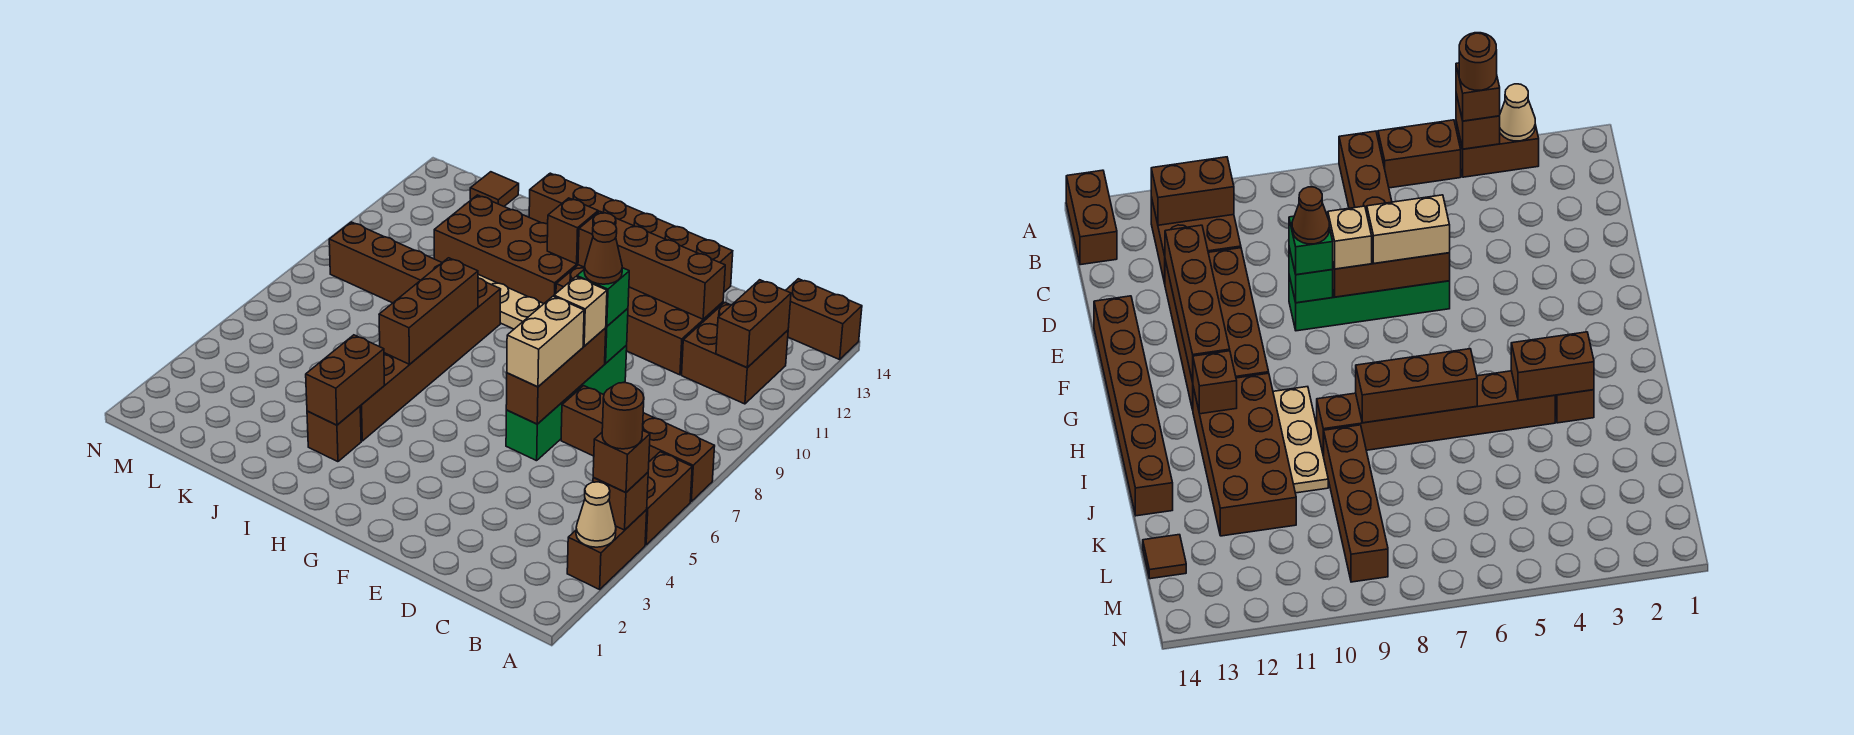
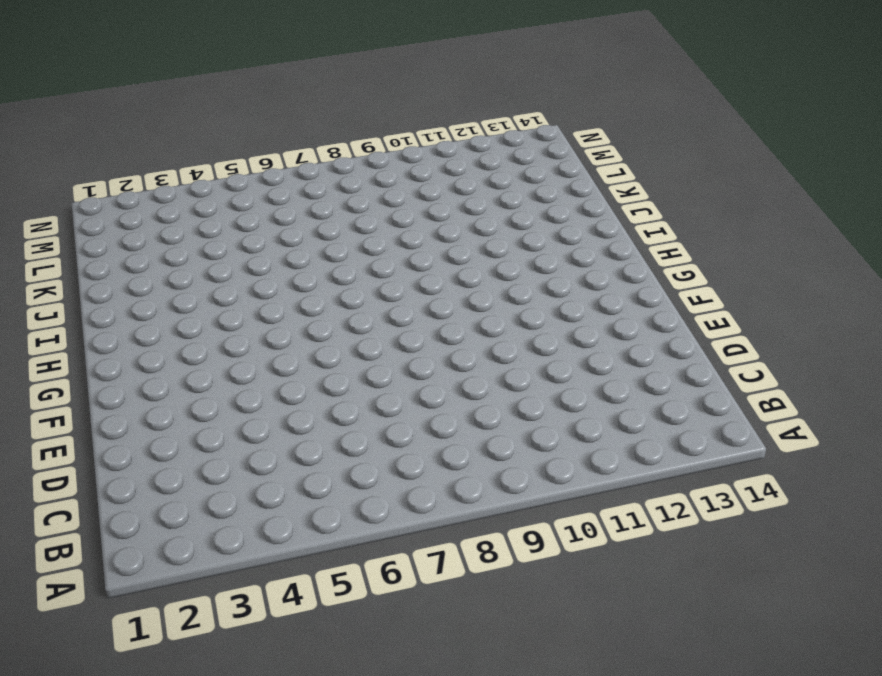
none -> brown brick A3:A4 level 1
none -> brown brick A5:A6 level 1
none -> brown brick A7:D7 level 1

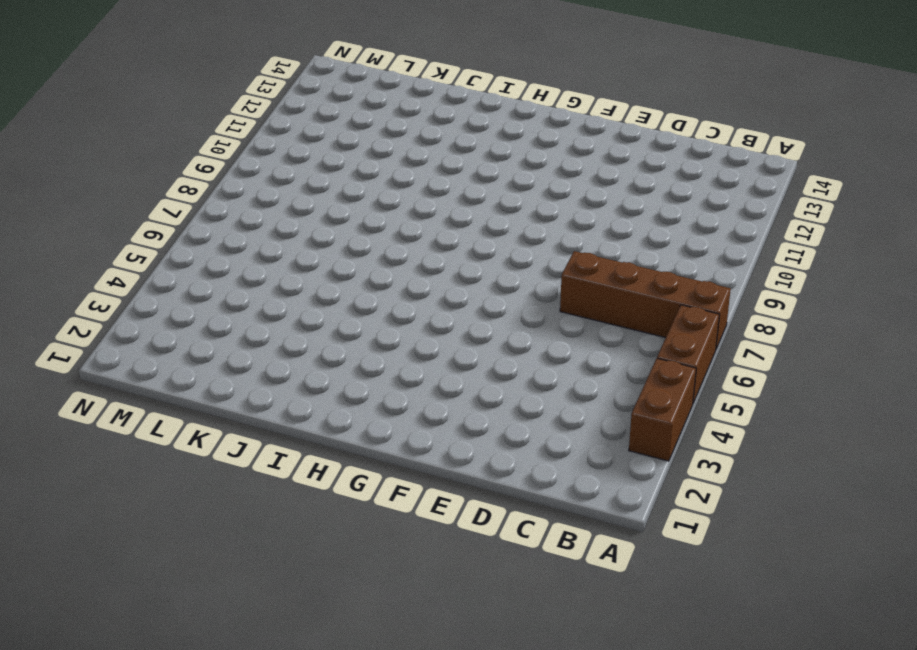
none -> brown brick A14:B14 level 1
none -> brown brick B11:C12 level 1
none -> brown brick D11:G12 level 1

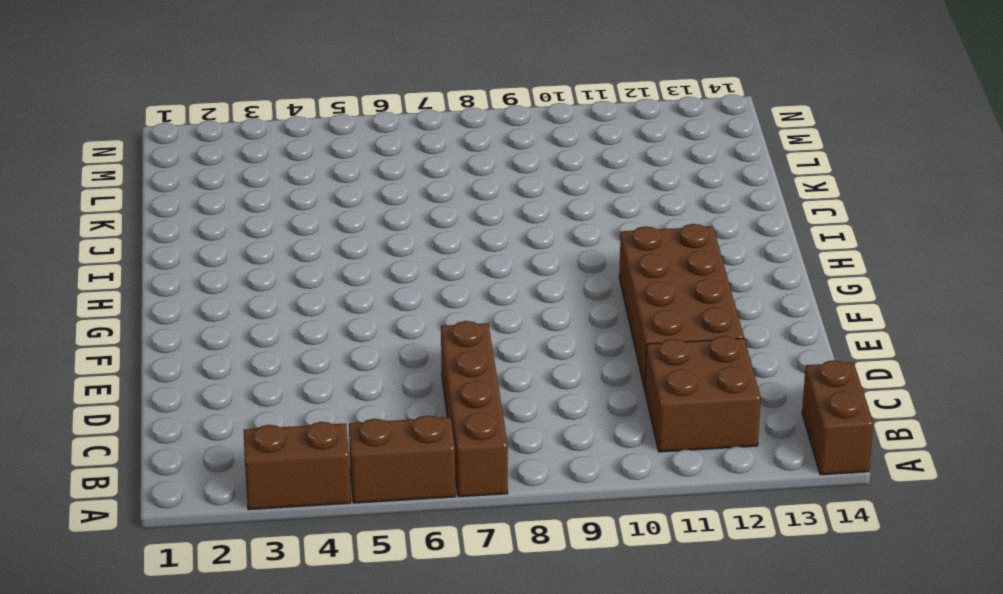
none -> green brick E6:E9 level 1
none -> brown brick E14:J14 level 1
none -> tan plate H10:J10 level 1

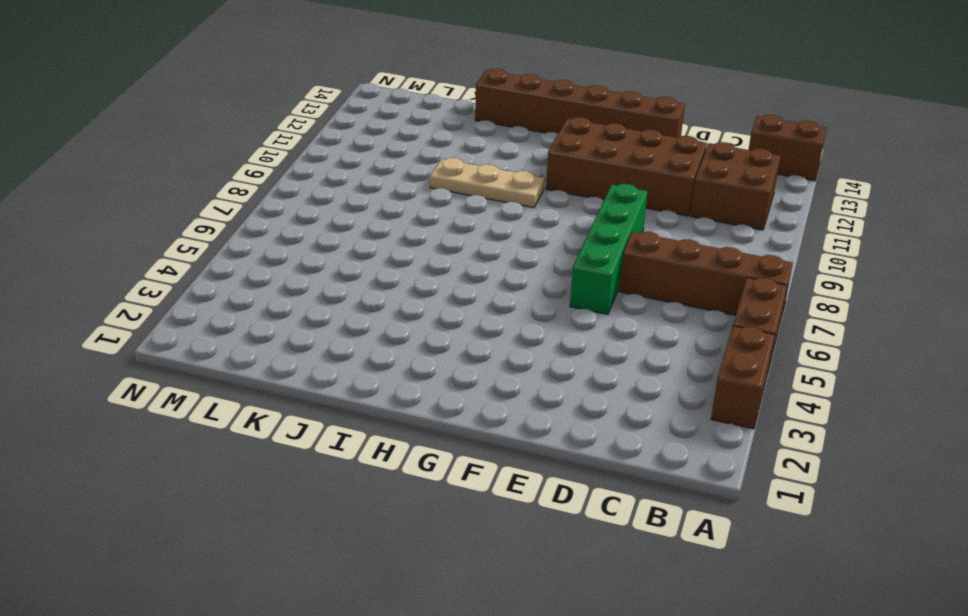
none -> brown brick H11:K12 level 1
none -> brown brick I3 level 1
none -> brown brick I4:I9 level 1

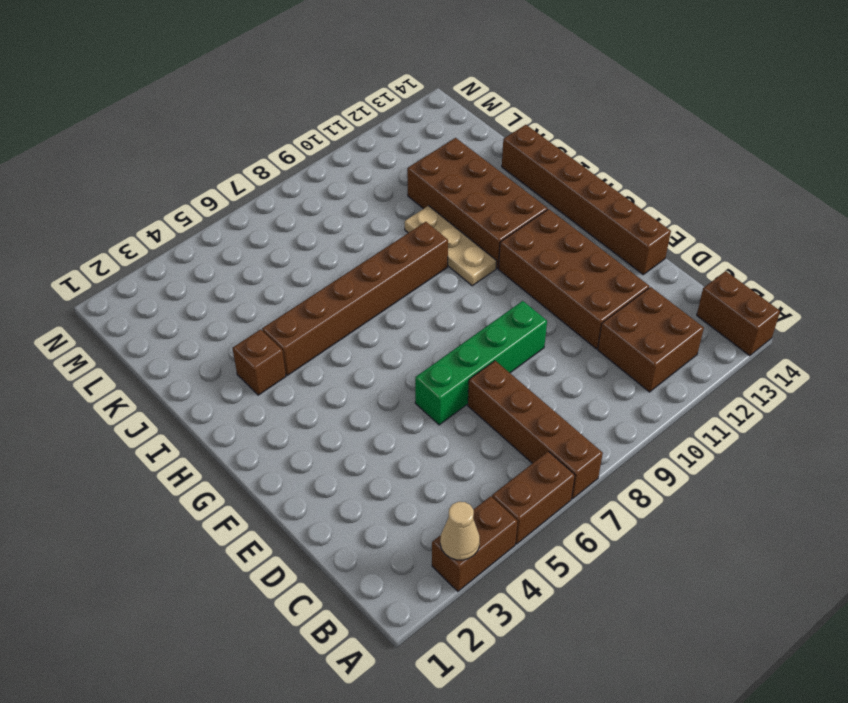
none -> brown brick J9:M9 level 1
none -> brown tile L14 level 1
none -> brown brick A4 level 2

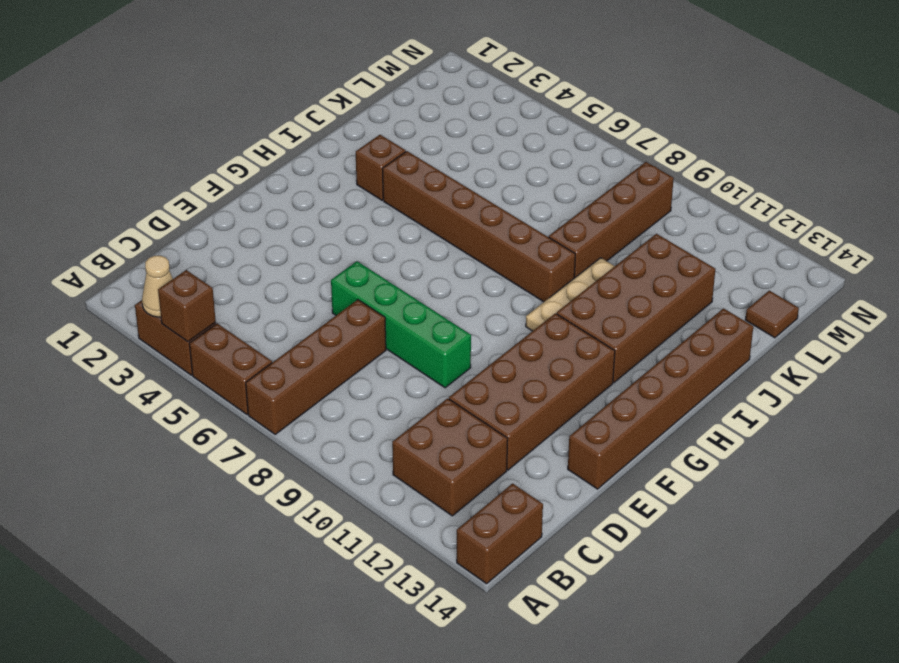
none -> brown brick B11:B12 level 2
none -> brown brick D12:G12 level 2
none -> brown brick E6:E8 level 2

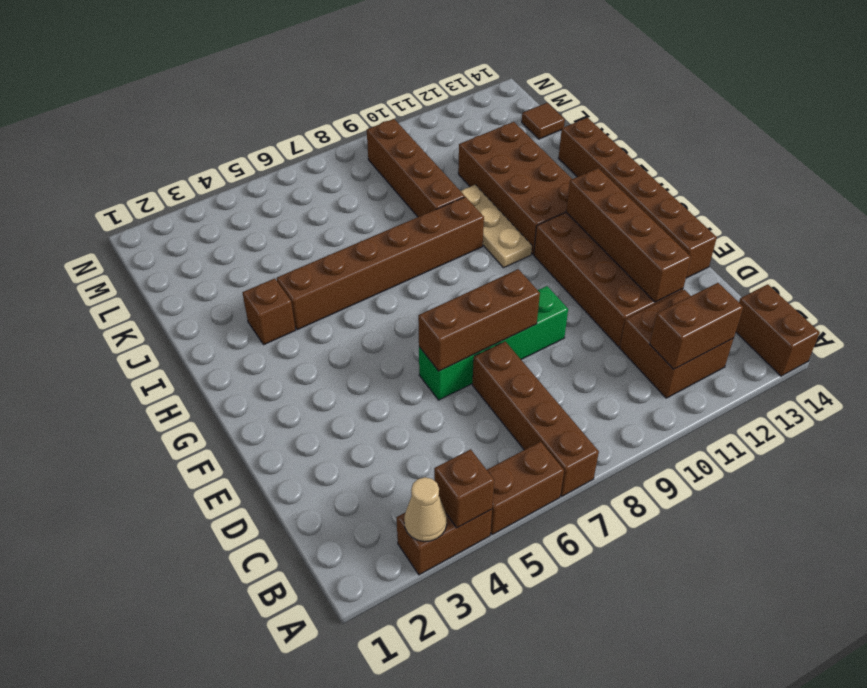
none -> green brick E9 level 2
none -> brown brick H12 level 2
none -> brown brick I3:I4 level 2

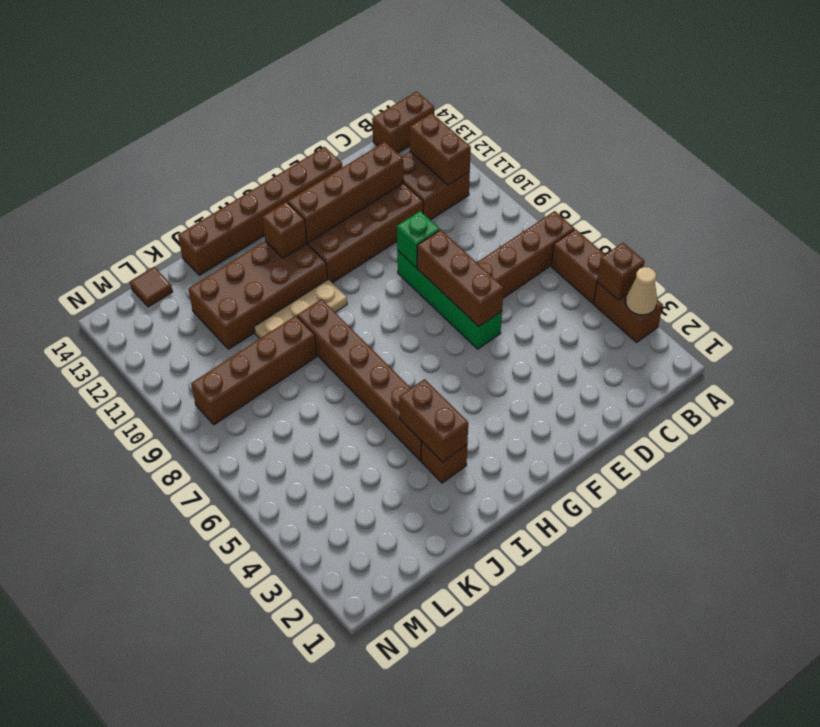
none -> brown brick I6:I8 level 2
none -> brown brick A4 level 3
none -> tan brick E6:E7 level 3

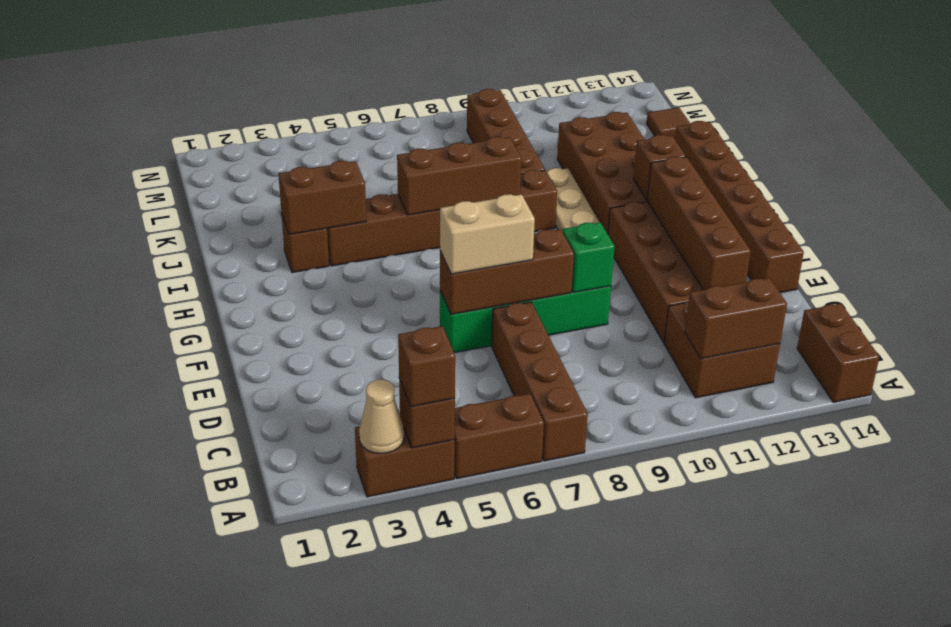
none -> tan brick E8 level 3
none -> green brick E9 level 3
none -> brown round brick A4 level 4

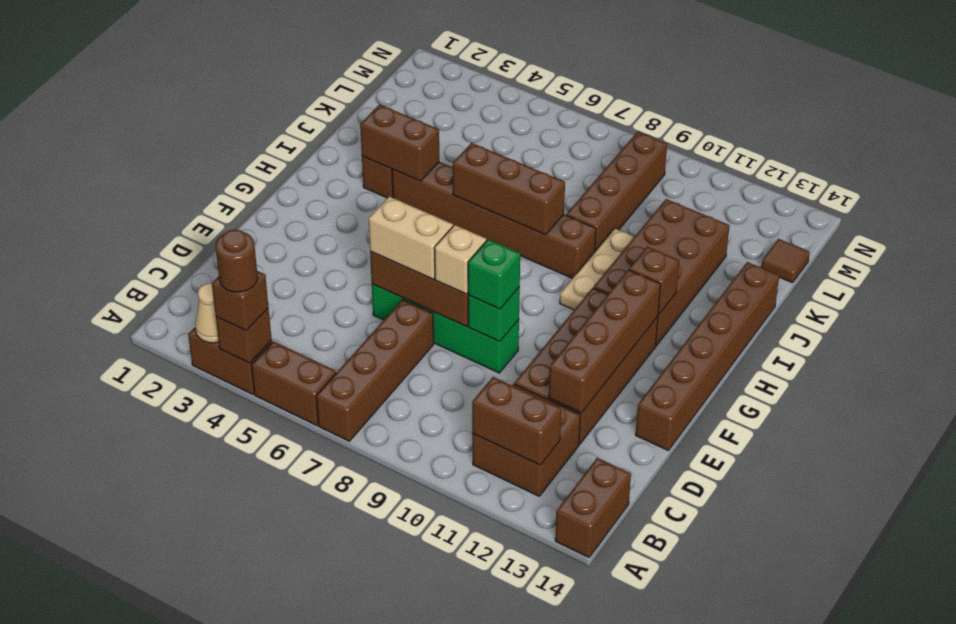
none -> brown cone E9 level 4

